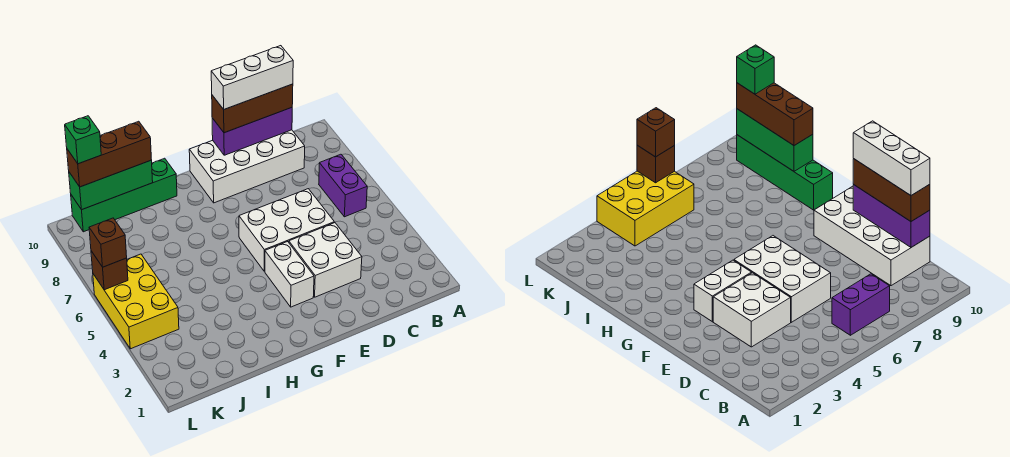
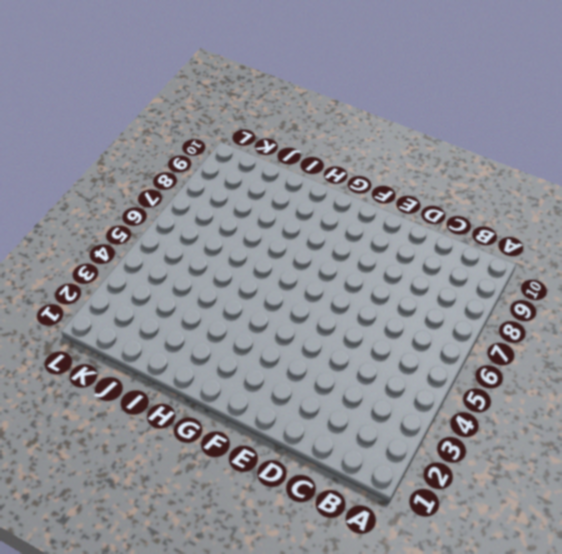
none -> purple brick B6:B7 level 1
none -> white brick C9:F10 level 1
none -> white brick D3:E4 level 1

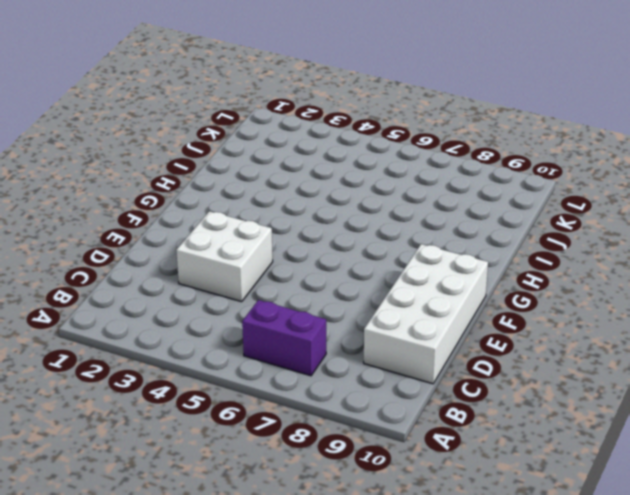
none -> white brick D5:F6 level 1
none -> white brick F3:F4 level 1
none -> green brick H10:K10 level 1

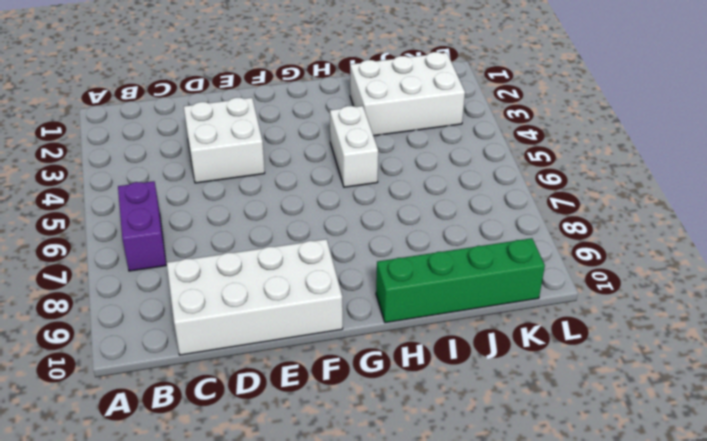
white brick H4:H5 level 1 -> white brick F3:F4 level 1
white brick I2:K3 level 1 -> white brick D5:F6 level 1
none -> yellow brick K4:L6 level 1
none -> purple brick C10:E10 level 2
none -> green brick I10:K10 level 2

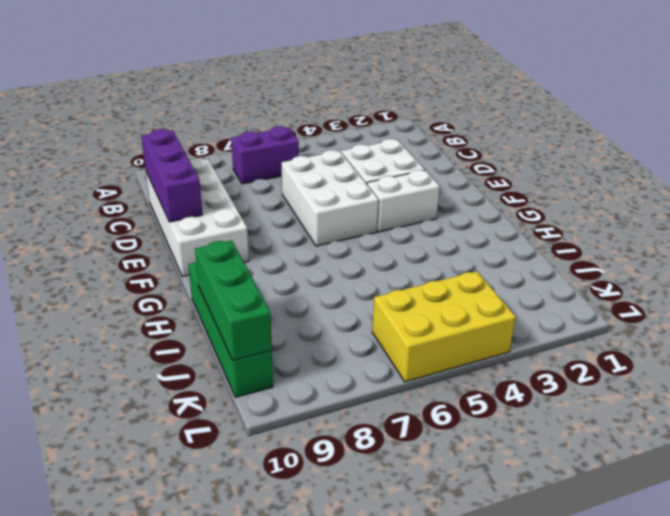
none -> brown brick L6 level 2
none -> brown brick C10:E10 level 3
none -> brown brick I10:K10 level 3

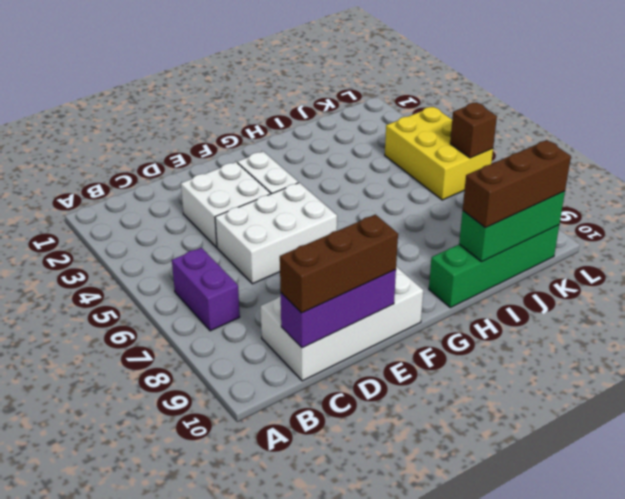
none -> brown brick L6 level 3
none -> white brick C10:E10 level 4
none -> green brick K10 level 4

